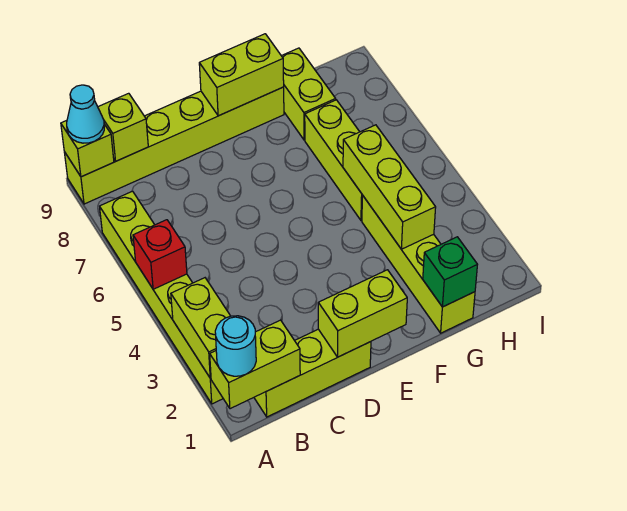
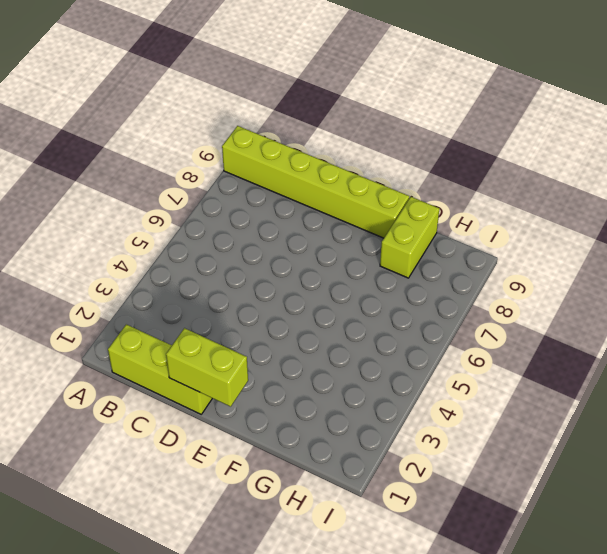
none -> lime brick A2:A7 level 1
none -> lime brick G1:G4 level 1
none -> lime brick G5:G7 level 1

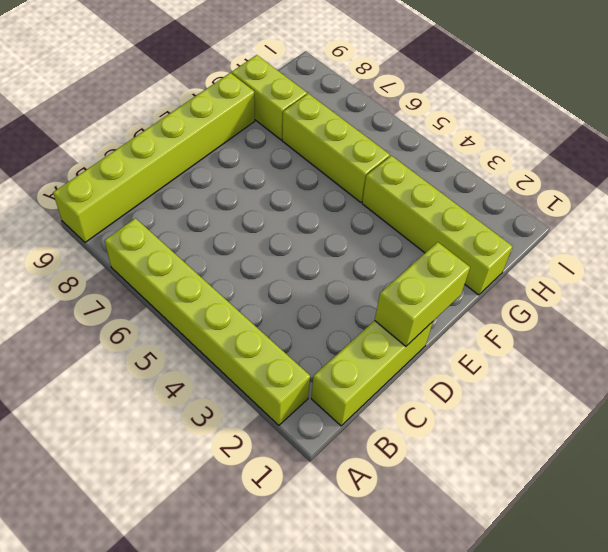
none -> lime brick A1:B1 level 2
none -> lime brick A2:A3 level 2
none -> red brick A5 level 2

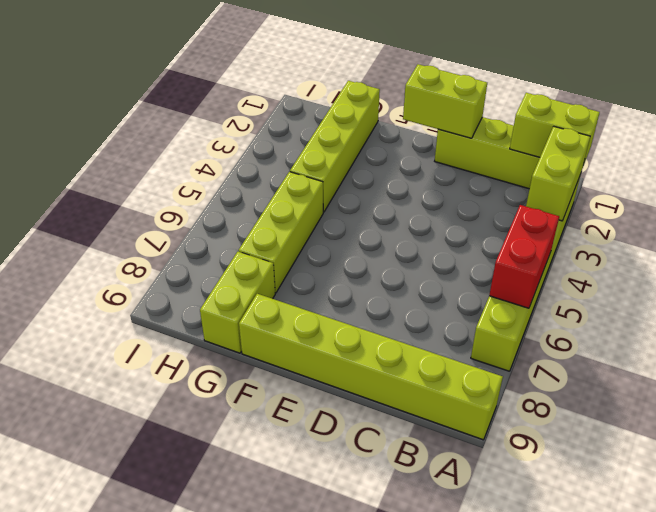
red brick A5:A6 level 2 -> red brick A5 level 2
none -> lime brick A9 level 2
none -> lime brick B9 level 2
none -> lime brick E9:F9 level 2

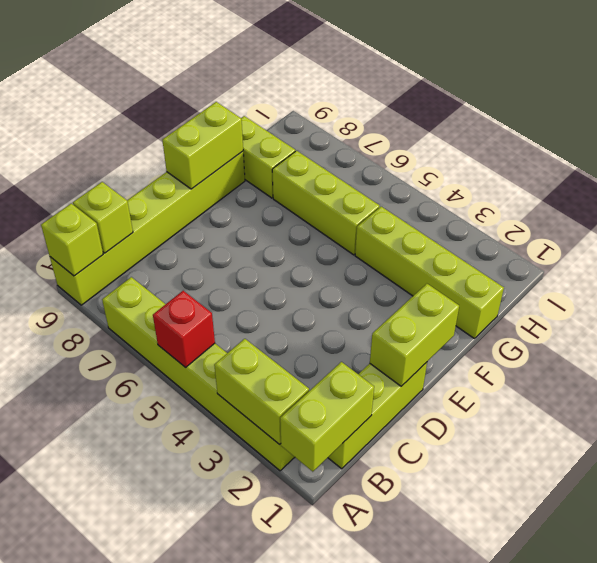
none -> green brick G1 level 2
none -> lime brick G3:G5 level 2
none -> cyan round brick A1 level 3

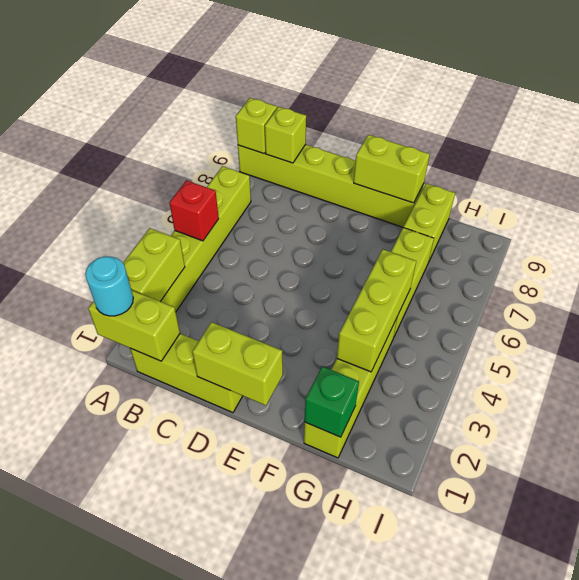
none -> cyan cone A9 level 3

